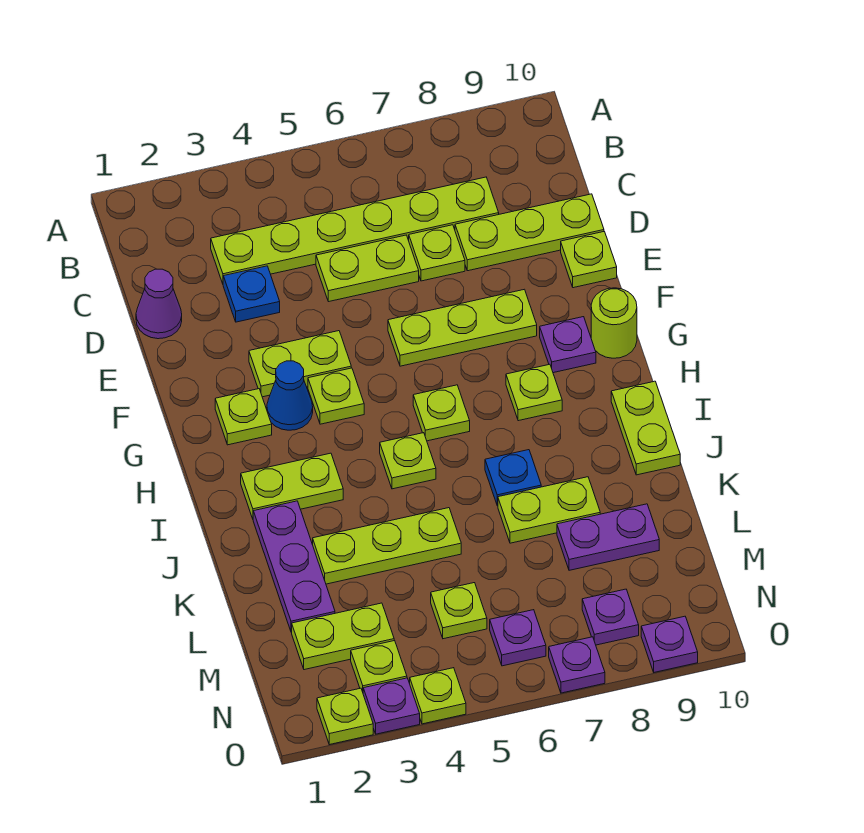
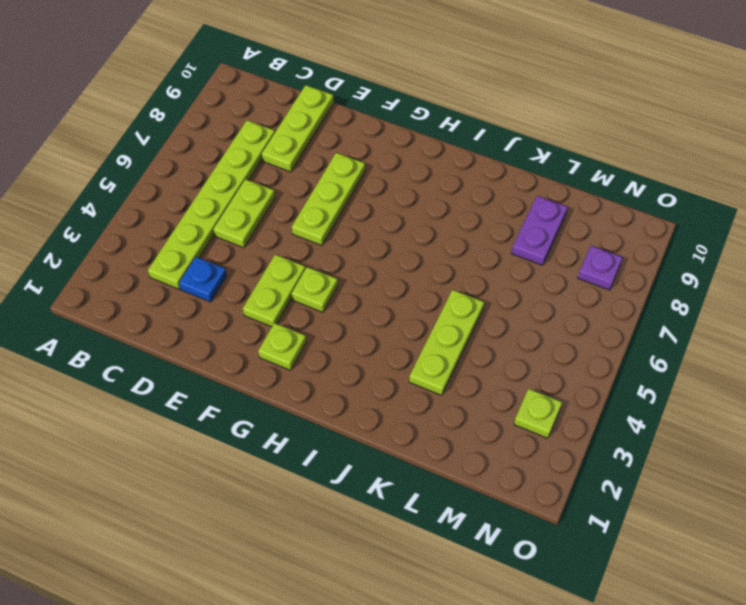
none -> purple cone D1 level 1
none -> lime plate D7 level 1
none -> lime plate E10 level 1
none -> blue cone G3 level 1

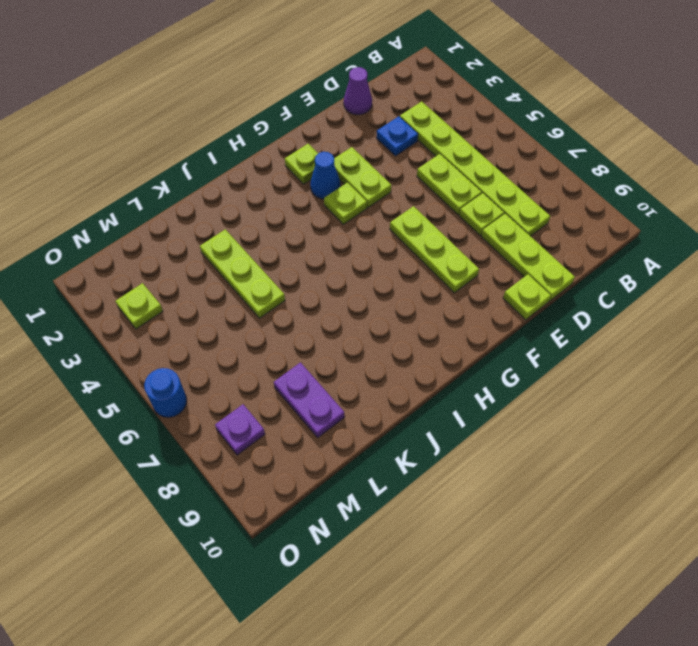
blue round brick O6 level 1 -> none
none -> purple plate G9 level 1
none -> lime round brick G10 level 1
none -> lime plate H6 level 1
none -> lime plate H8 level 1

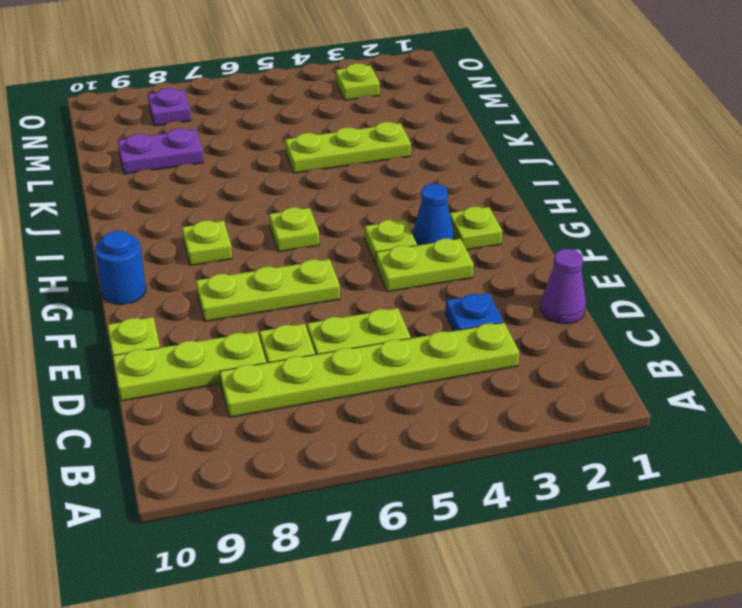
blue round brick G10 level 1 -> lime round brick G10 level 1
none -> purple plate G9 level 1
none -> lime plate I2:I3 level 1
none -> lime plate I5 level 1
none -> lime plate I10:J10 level 1

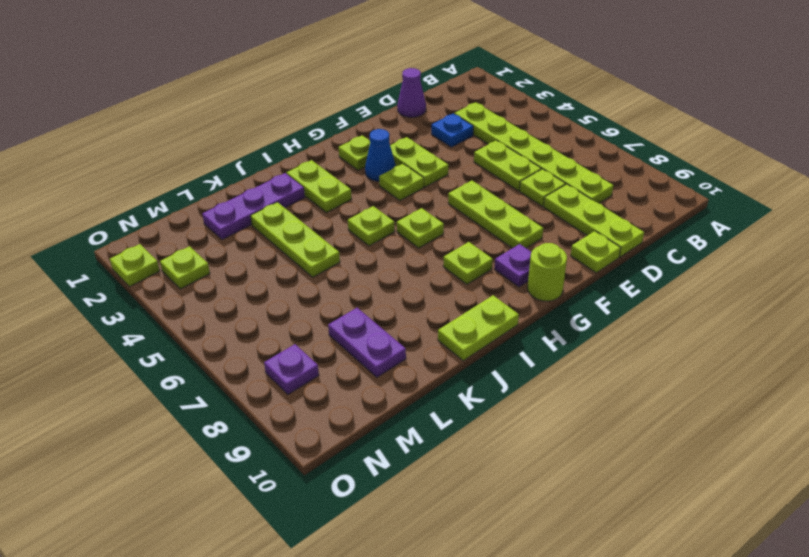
none -> blue plate J7 level 1
none -> lime plate K7:K8 level 1
none -> lime plate M2:M3 level 1
none -> lime plate M5 level 1

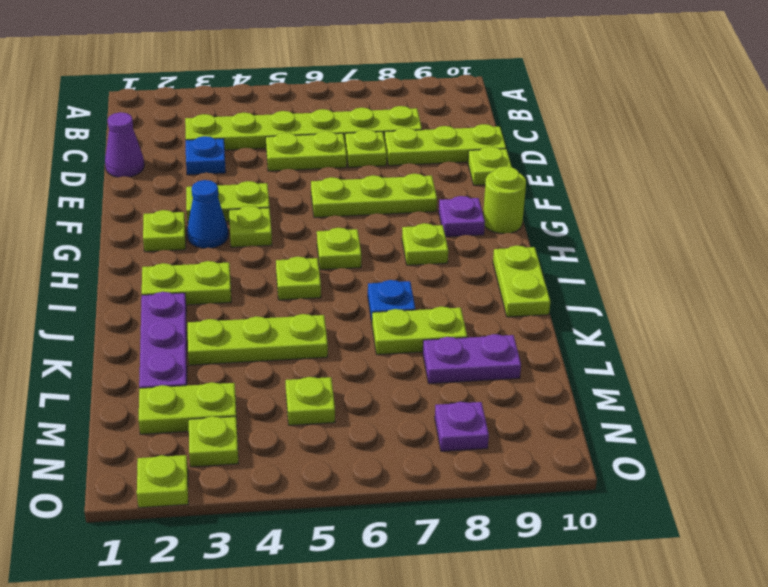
none -> purple plate N6 level 1
none -> purple plate O3 level 1
none -> lime plate O4 level 1
none -> purple plate O7 level 1

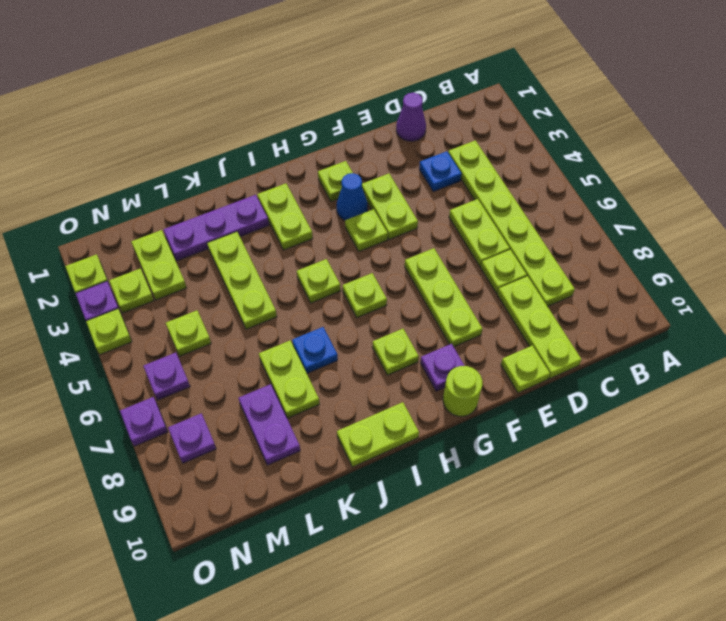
none -> purple plate O9 level 1

